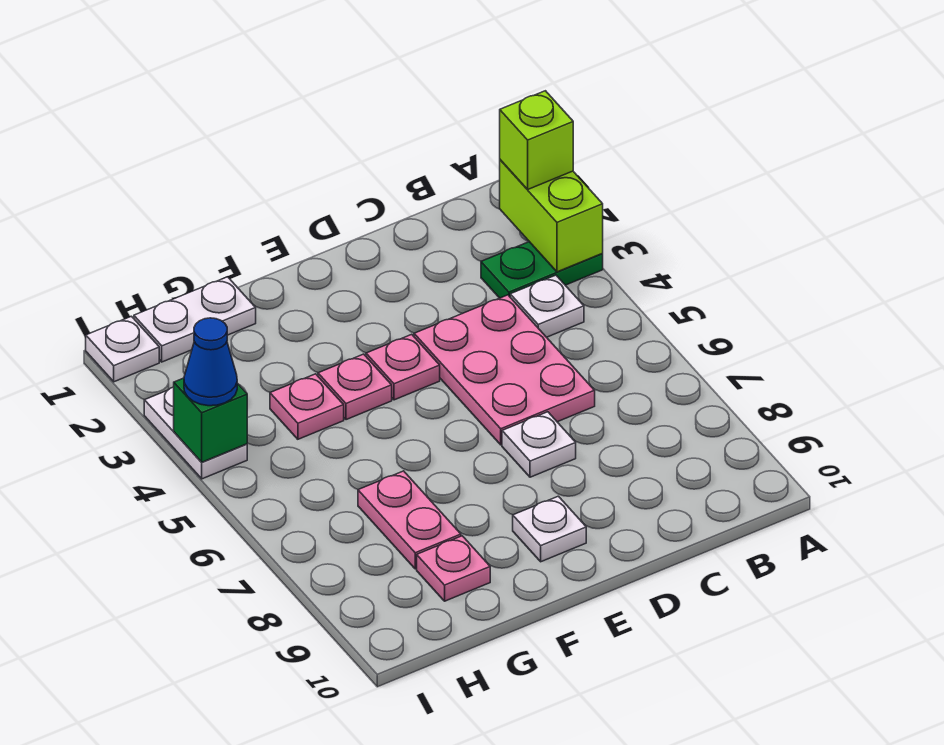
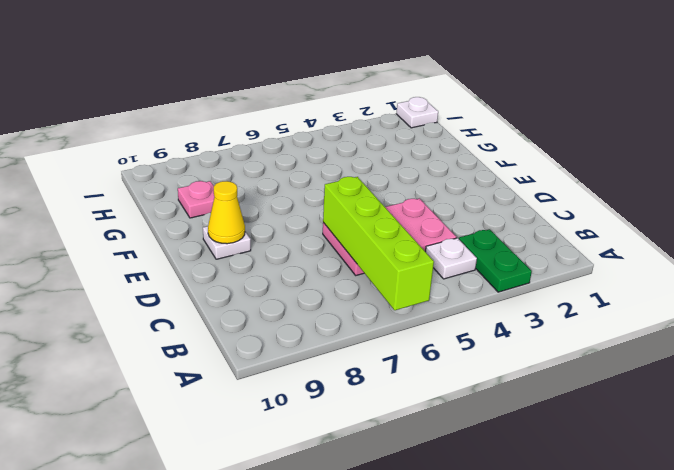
lime brick A6:D6 level 2 -> none
yellow cone E9 level 2 -> none
none -> white plate D7 level 1
none -> pink plate E4 level 1
none -> pink plate F4 level 1

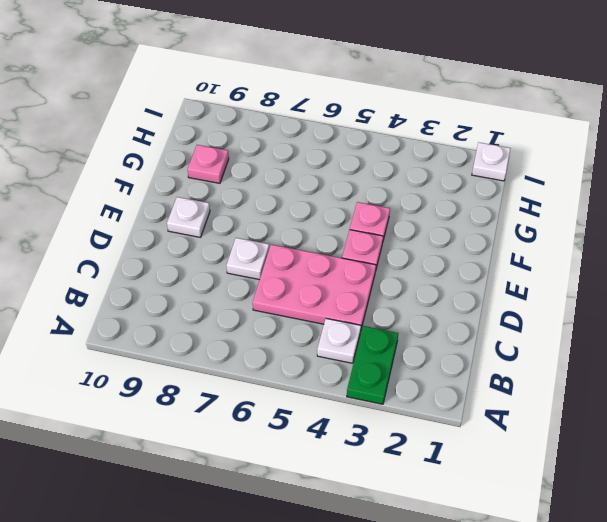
none -> white plate G1:H1 level 1
none -> pink plate G4 level 1
none -> pink plate G7:G8 level 1

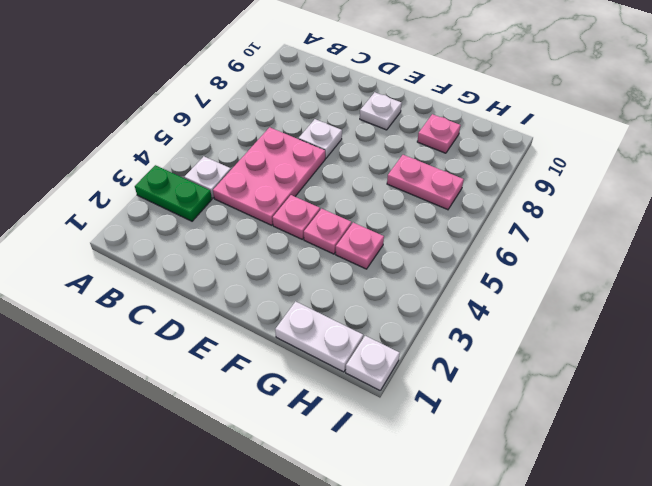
pink plate G7:H7 level 1 -> pink plate G7:G8 level 1
none -> white plate I3:I4 level 1
none -> lime brick A2:A3 level 2
none -> green brick I4 level 2

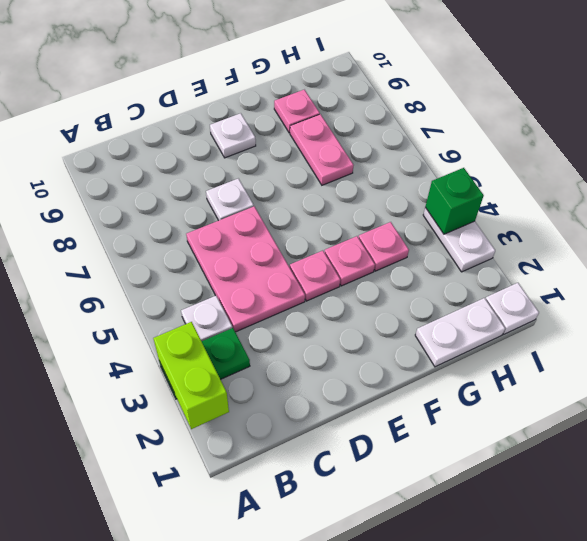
none -> lime brick A2 level 3
none -> blue cone I4 level 3

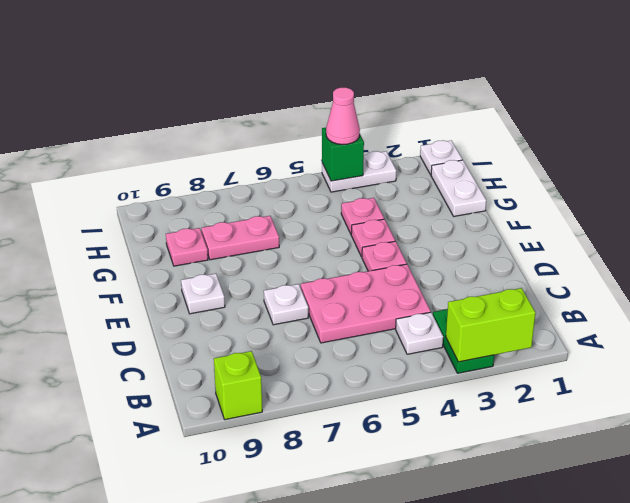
lime brick A9 level 1 -> lime brick A2 level 3
pink cone I4 level 3 -> blue cone I4 level 3

